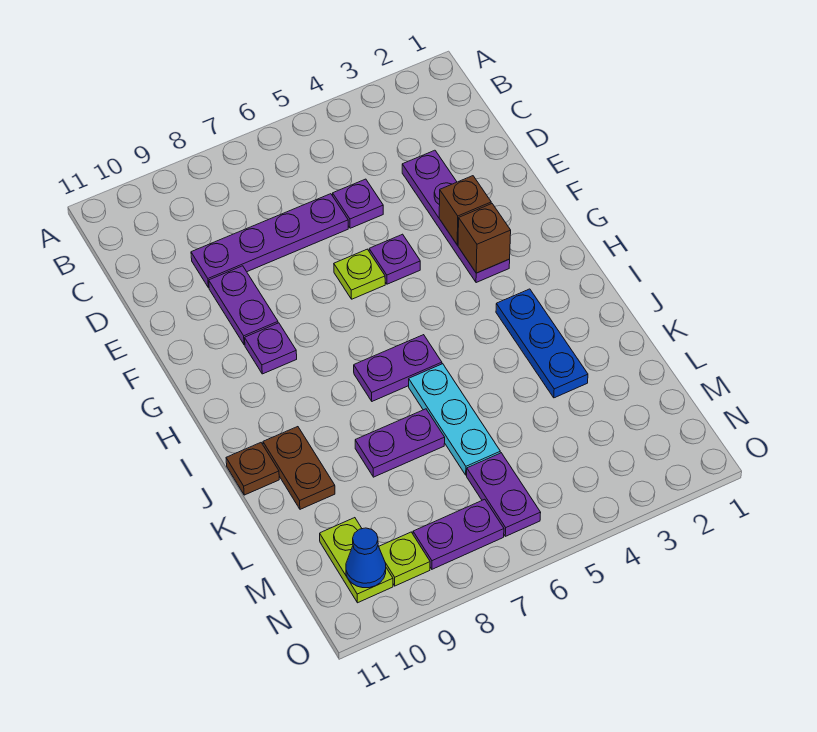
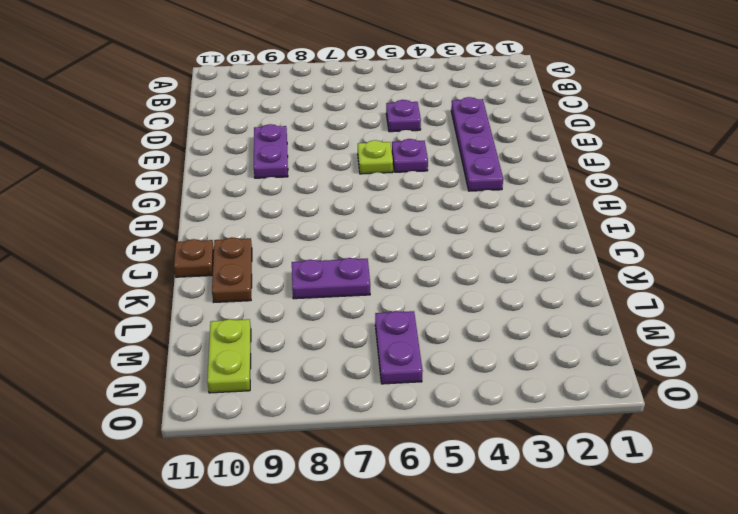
none -> purple plate D6:D9 level 1
none -> purple plate G9 level 1
none -> blue plate I3:K3 level 1

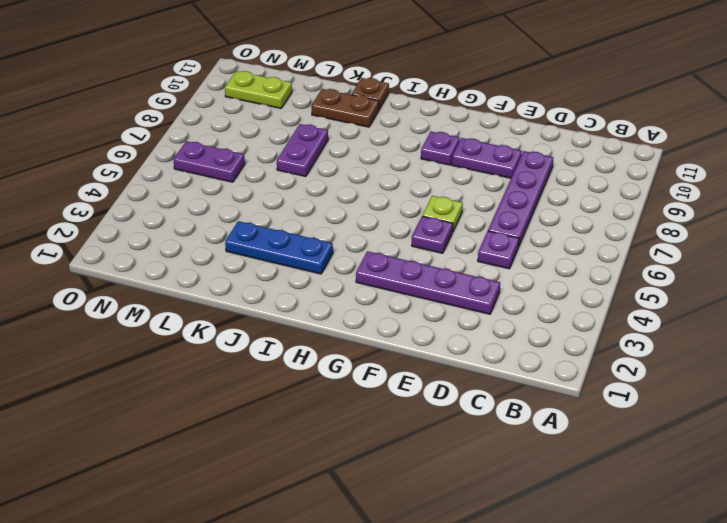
none -> purple plate I6:I7 level 1
none -> cyan plate J6:L6 level 1
none -> purple plate N7:N8 level 1

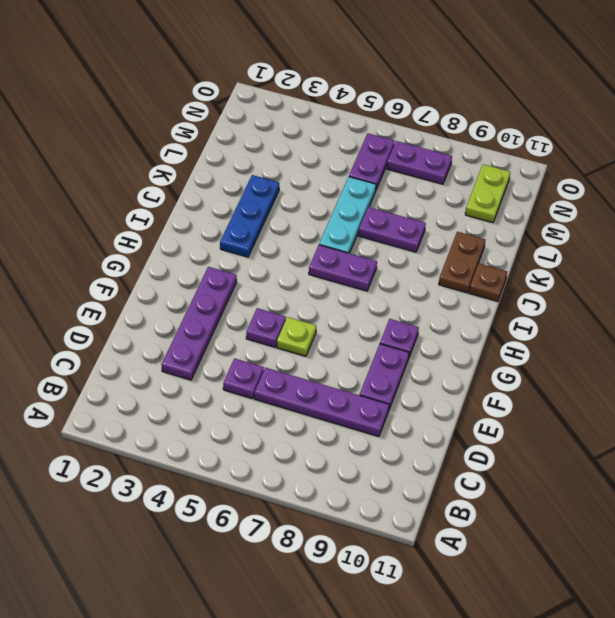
none -> lime plate N9 level 1
none -> brown brick F3 level 2
none -> brown brick G3 level 2

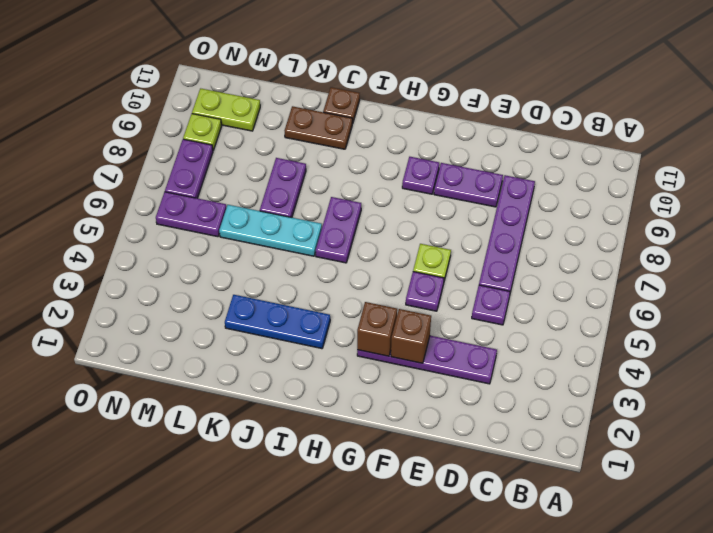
none -> blue cone N10 level 2

